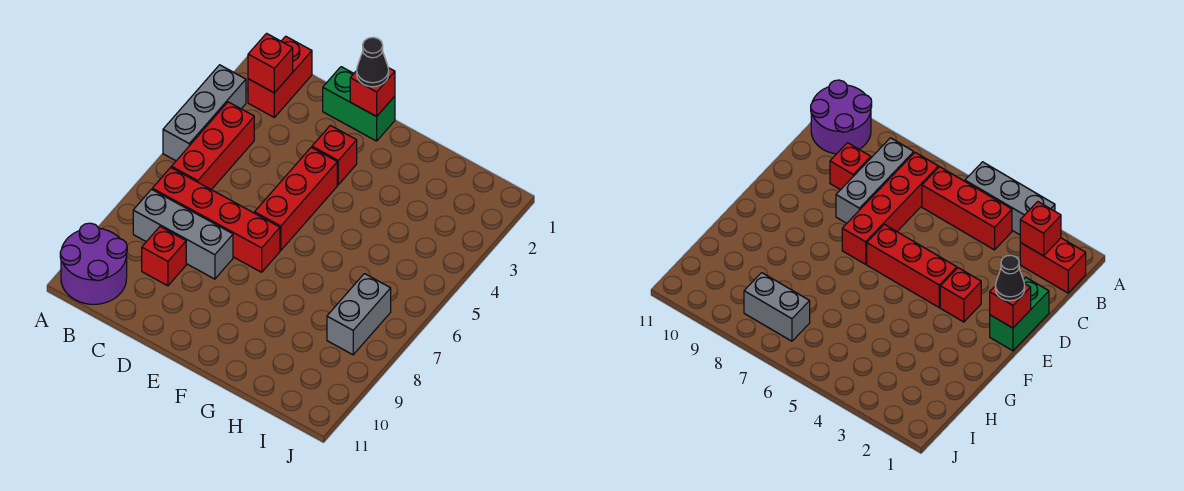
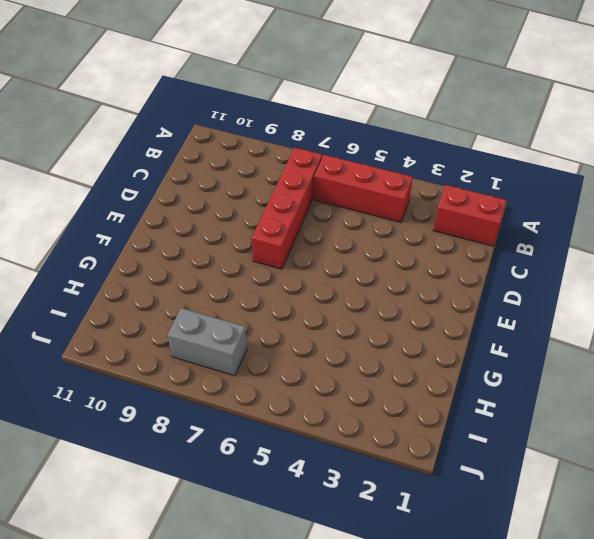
none -> grey brick A3:A5 level 1
none -> purple round brick A10:B11 level 1
none -> grey brick B8:D8 level 1

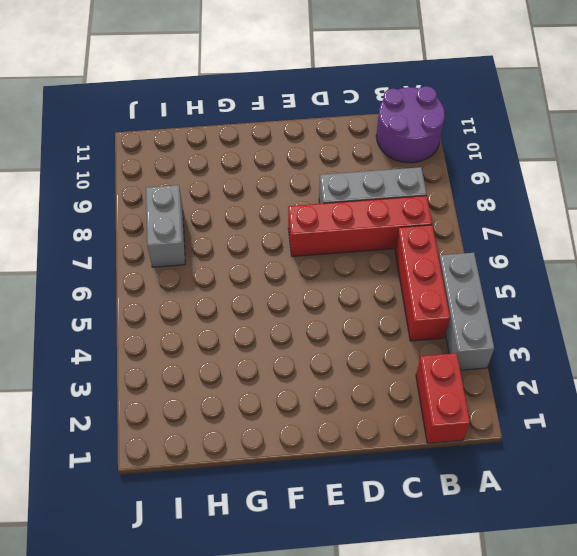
none -> red brick C9 level 1
none -> green brick D1:E1 level 1
none -> red brick E3 level 1

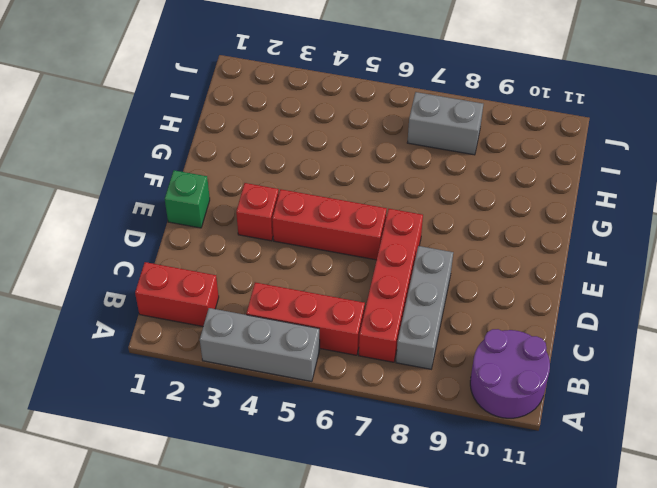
green brick E1 level 1 -> green brick D1:E1 level 1
none -> red brick C9 level 1
none -> red brick B2 level 2
none -> red brick E1 level 2

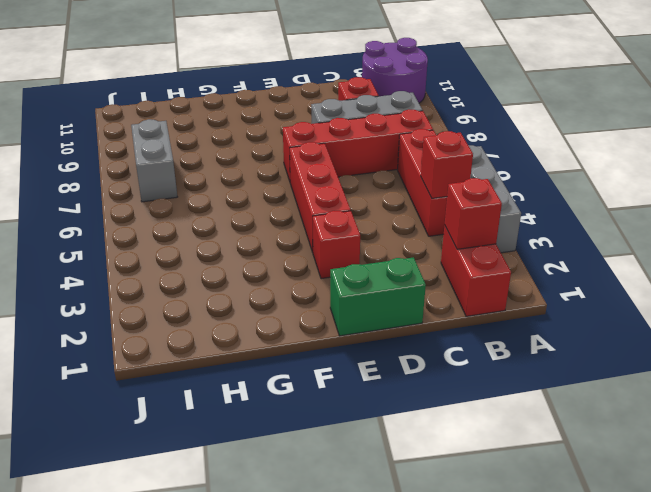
red brick B4 level 2 -> red brick E1 level 2
none -> black cone E1 level 3

